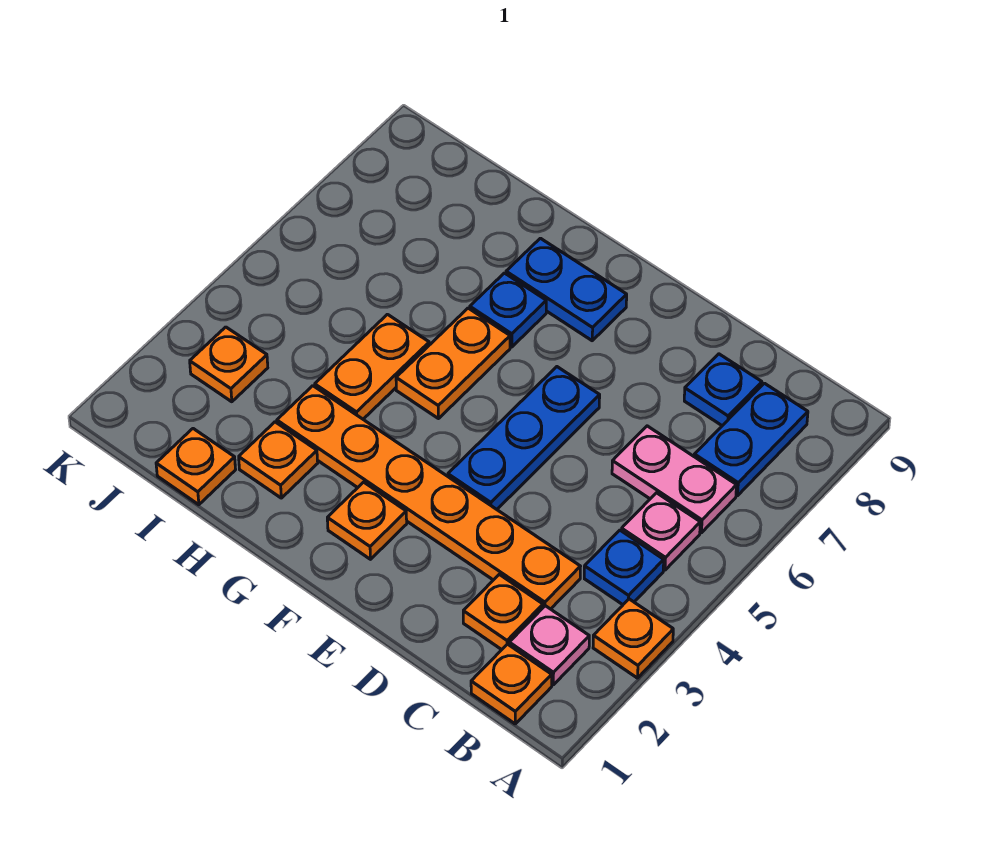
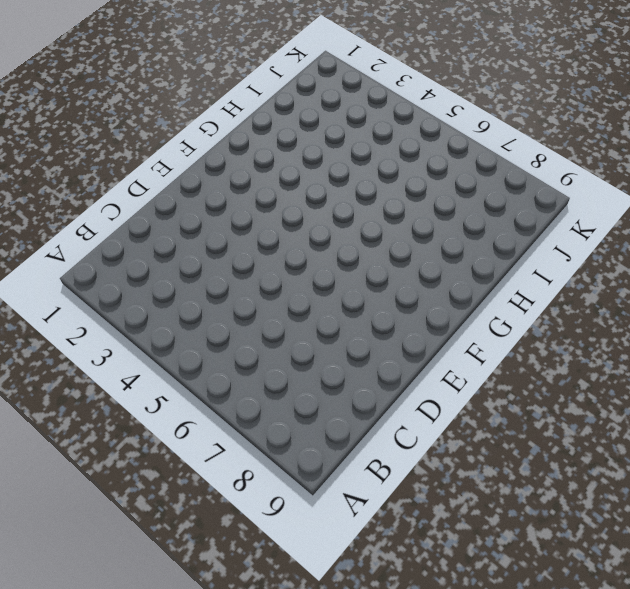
none -> orange plate A3 level 1
none -> orange plate B1 level 1
none -> pink plate B2 level 1

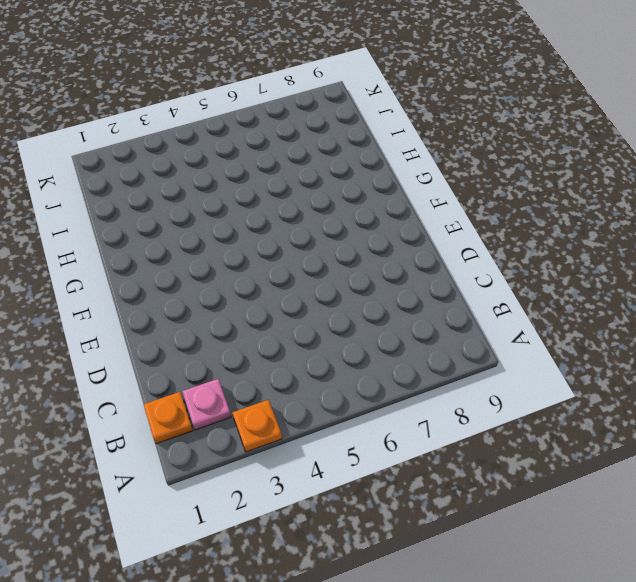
none -> blue plate B4 level 1
none -> pink plate B5 level 1
none -> pink plate B6:C6 level 1

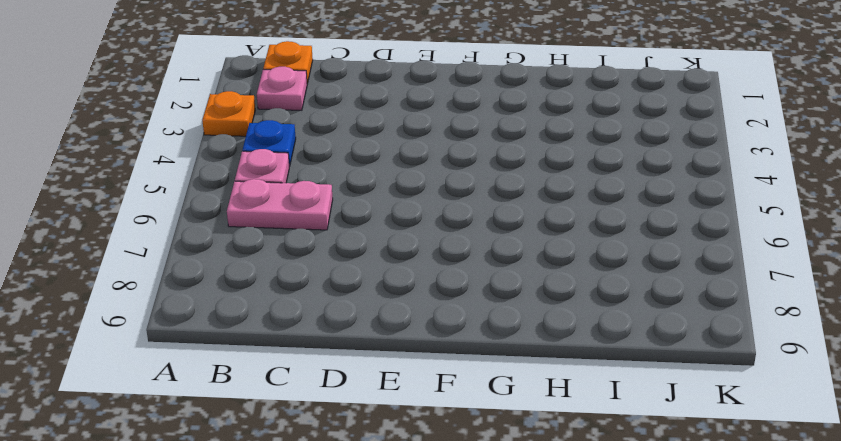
none -> blue plate B7:B8 level 1
none -> orange plate C2 level 1
none -> orange plate C3:H3 level 1

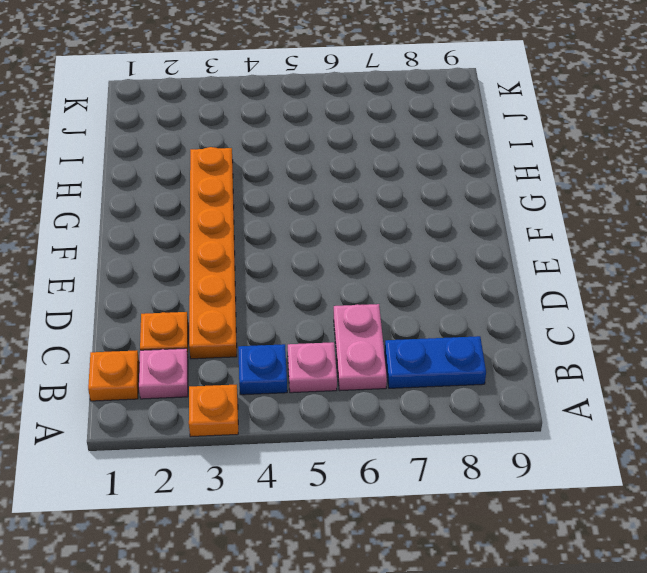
none -> blue plate C8 level 1
none -> blue plate E4:E6 level 1
none -> orange plate F2 level 1

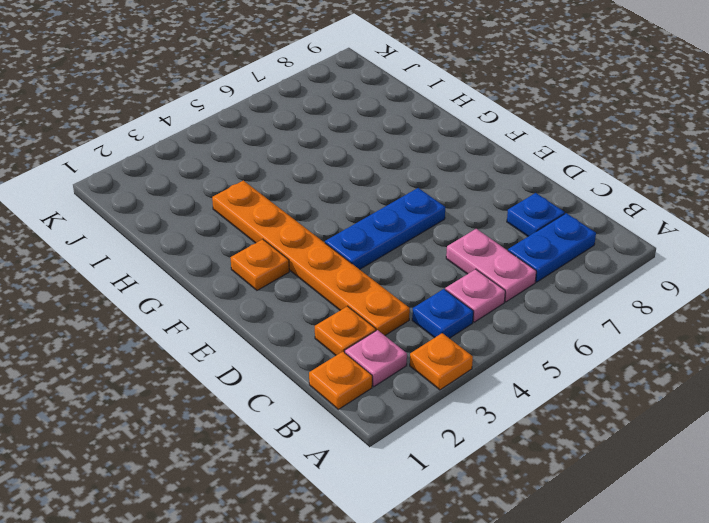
none -> blue plate F8:G8 level 1
none -> orange plate G5:G6 level 1
none -> blue plate G7 level 1

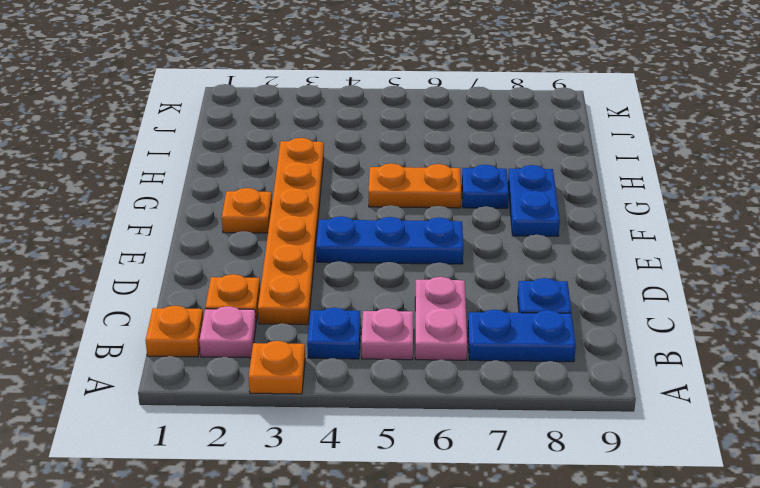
none -> orange plate H2 level 1
none -> orange plate H4:H5 level 1
none -> orange plate I1 level 1

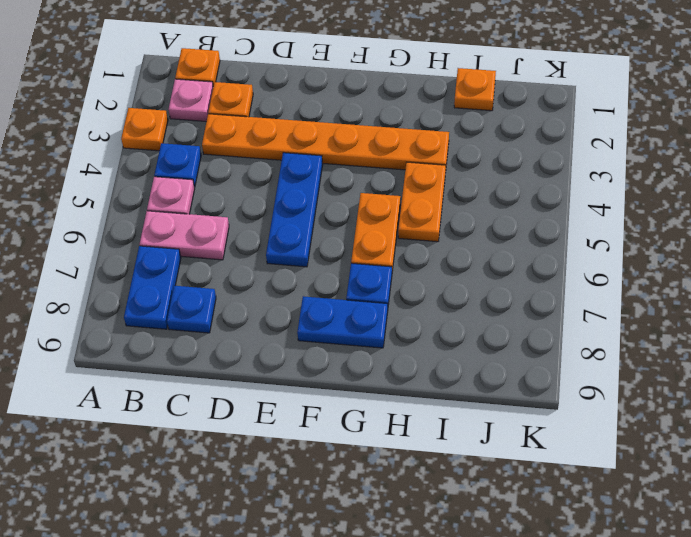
none -> orange plate F2 level 1
none -> orange plate H2 level 1
none -> orange plate J3 level 1

